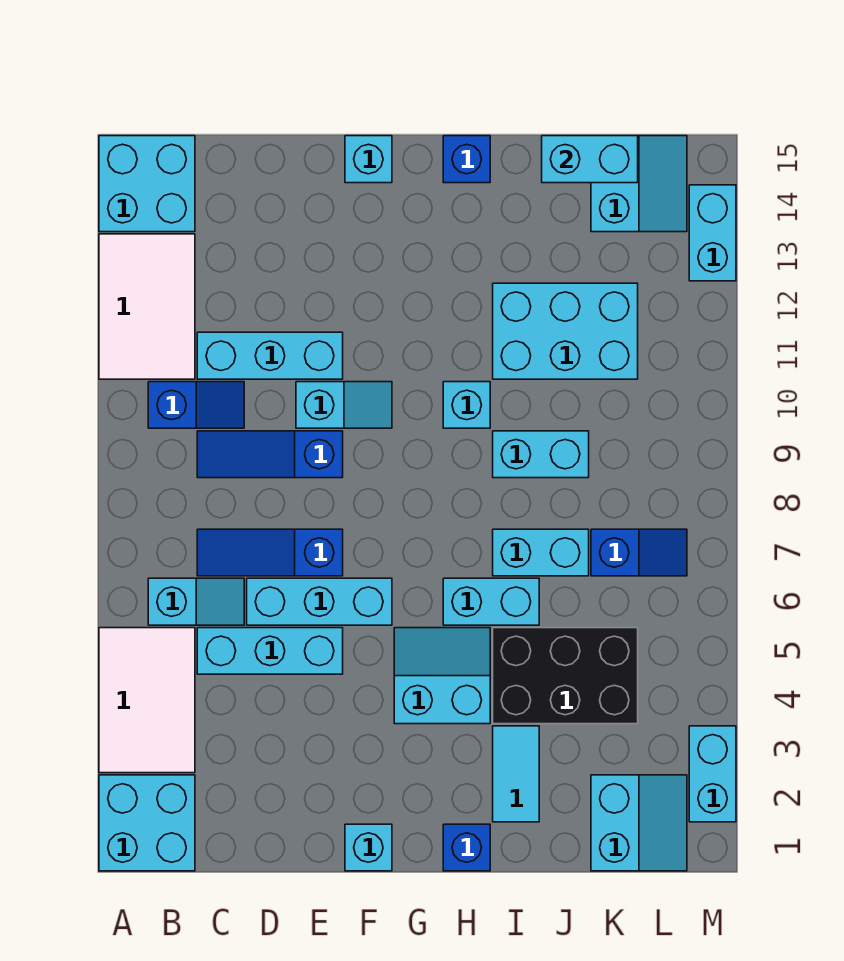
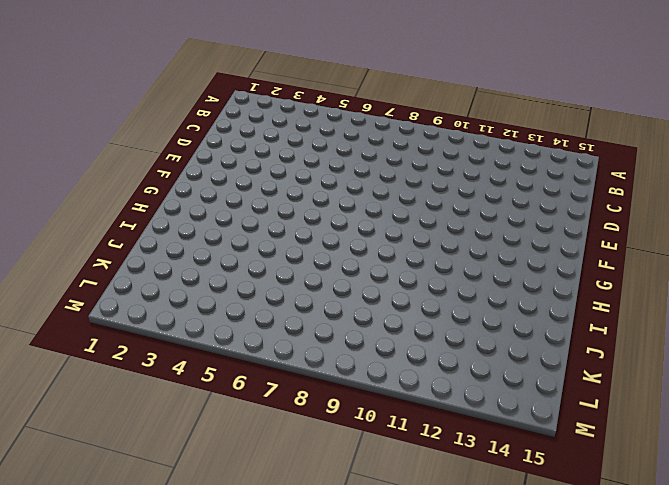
none -> cyan brick A1:B2 level 1
none -> white tile A3:B5 level 1
none -> white tile A11:B13 level 1
none -> cyan brick A14:B15 level 1

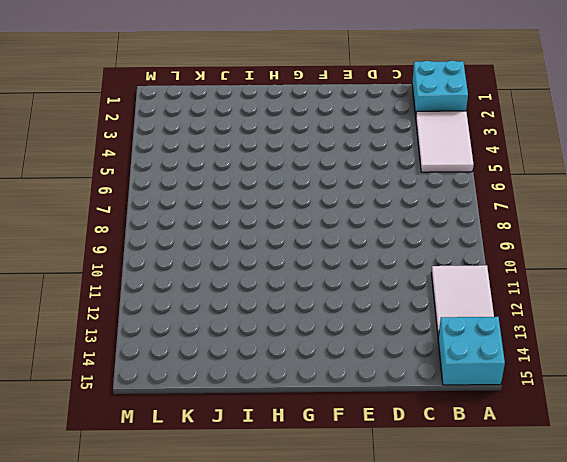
none -> cyan slope B6:C6 level 1 top B
none -> blue slope B10:C10 level 1 top B
none -> cyan brick C5:E5 level 1
none -> blue slope C7:E7 level 1 top E

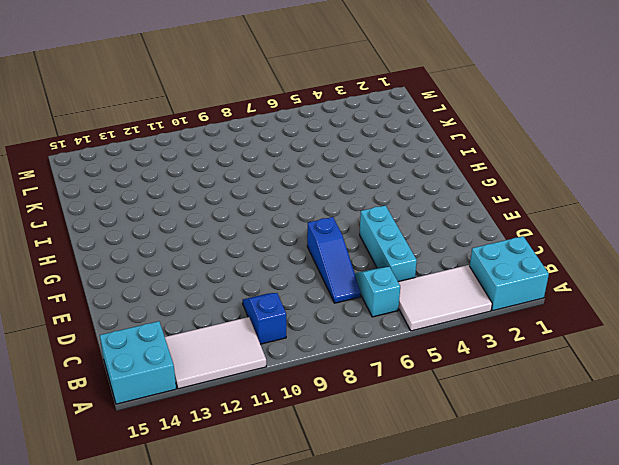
none -> blue slope C9:E9 level 1 top E
none -> cyan brick C11:E11 level 1
none -> cyan brick D6:F6 level 1
none -> cyan slope E10:F10 level 1 top E

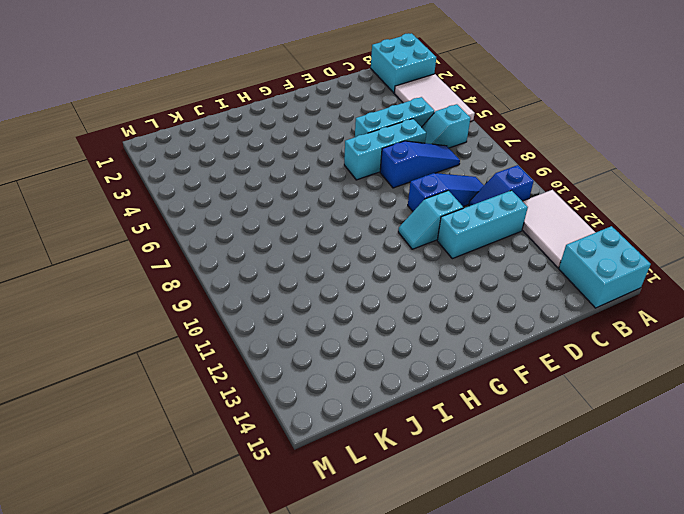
none -> cyan brick F1 level 1
none -> cyan brick F15 level 1
none -> cyan slope G4:H5 level 1 top 4
none -> blue brick H1 level 1

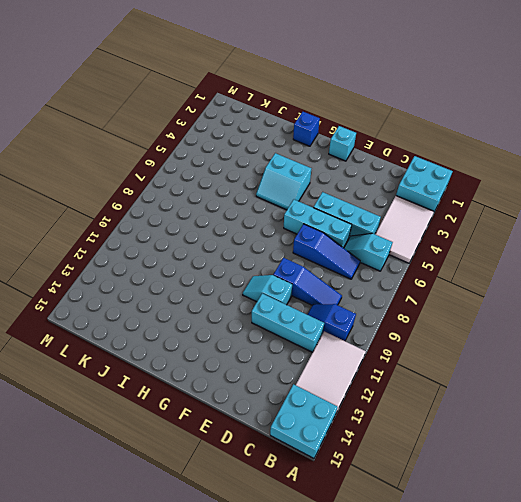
none -> cyan brick F15 level 1
none -> cyan brick H6:I6 level 1
none -> cyan brick H10 level 1
none -> blue brick H15 level 1

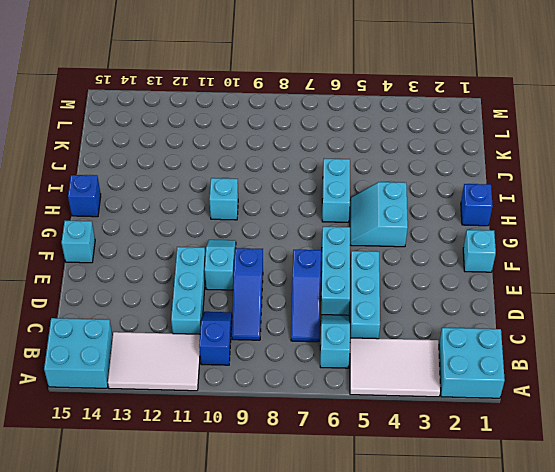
none -> cyan tile I2:I3 level 1
none -> black brick I4:K5 level 1
none -> cyan brick I7:J7 level 1
none -> cyan brick I9:J9 level 1

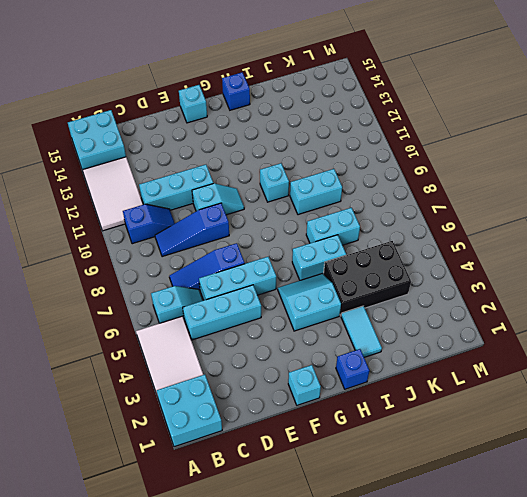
none -> cyan brick I11:K12 level 1
none -> cyan slope K1:L2 level 1 top K
none -> blue slope K7:L7 level 1 top K
none -> cyan slope K14:L15 level 1 top K

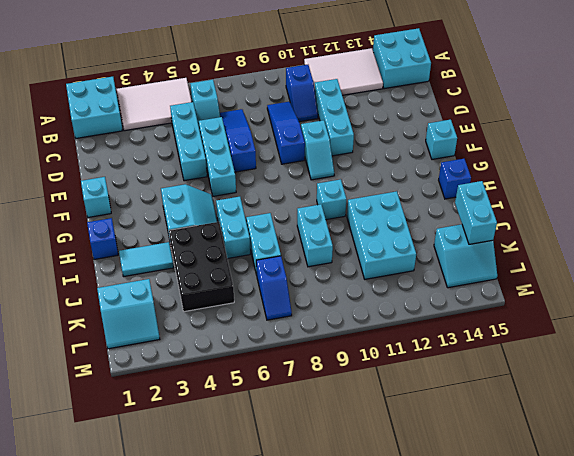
none -> cyan brick M2:M3 level 1
none -> cyan brick M13:M14 level 1

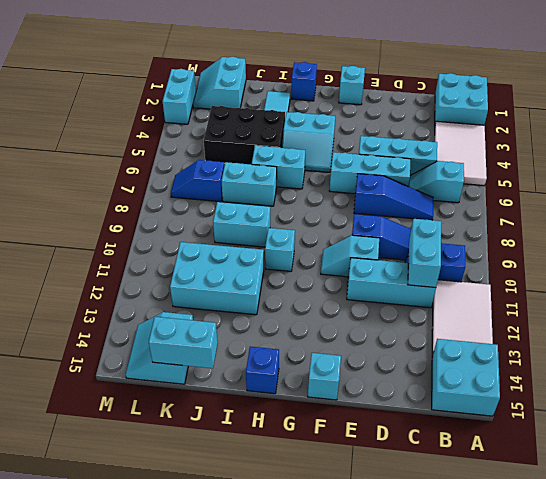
cyan brick C10:C11 level 2 -> cyan brick M13:M14 level 1

